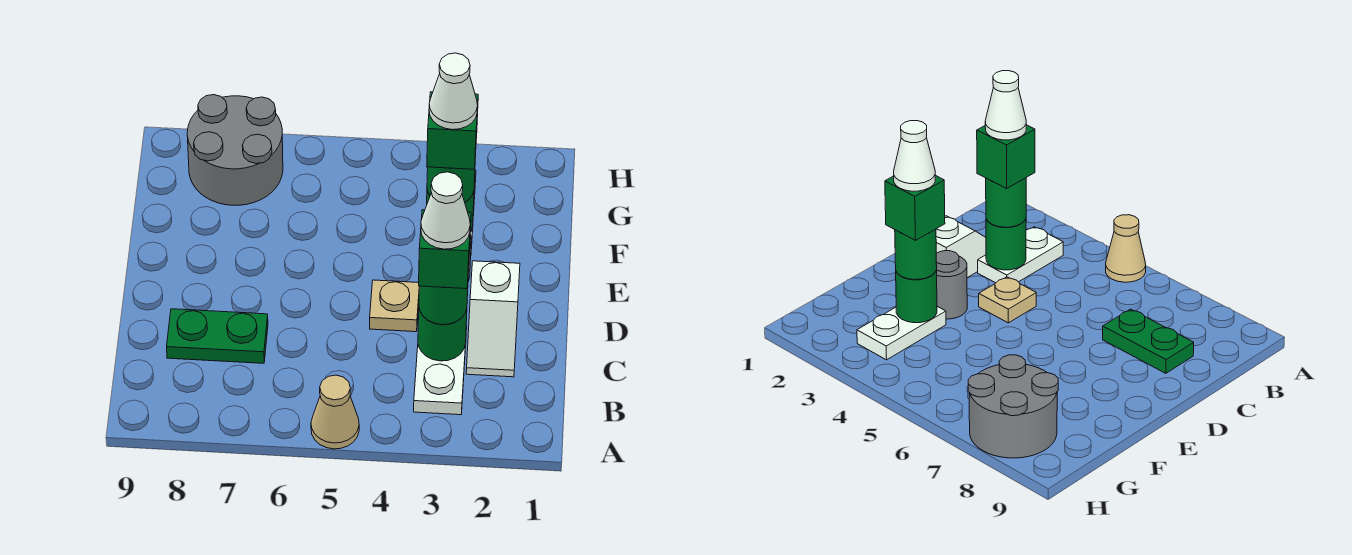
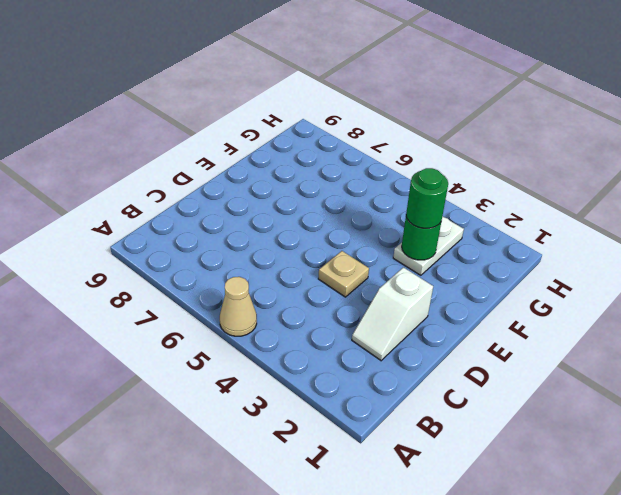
none -> white plate B3:C3 level 1
none -> green plate C7:C8 level 1
none -> grey round brick E3 level 1

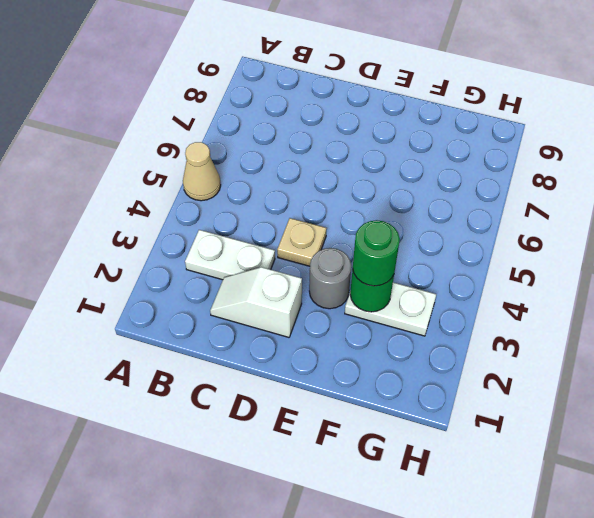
none -> green plate C7:C8 level 1
none -> grey round brick G7:H8 level 1
none -> green round brick C3 level 2

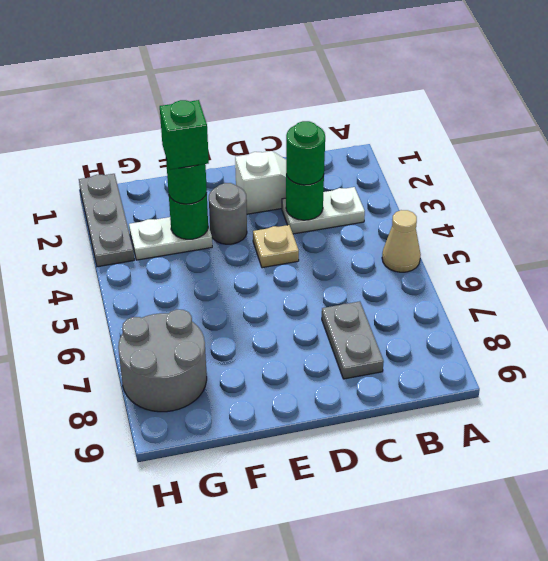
grey plate C7:C8 level 1 -> green plate C7:C8 level 1
grey plate H1:H3 level 1 -> none
none -> green brick C3 level 4
none -> white cone C3 level 5
none -> white cone F3 level 5

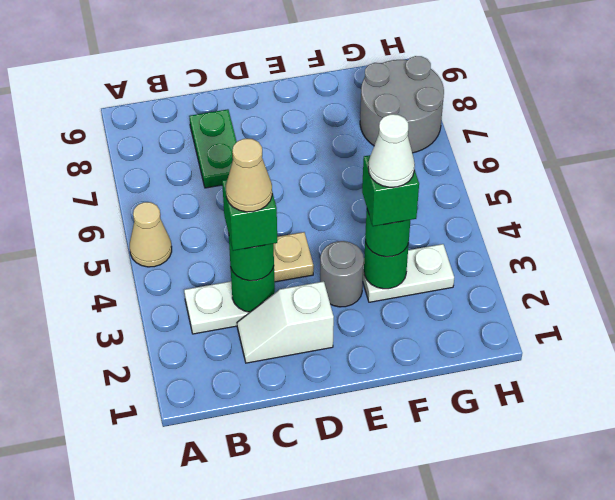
tan cone C3 level 5 -> white cone C3 level 5

